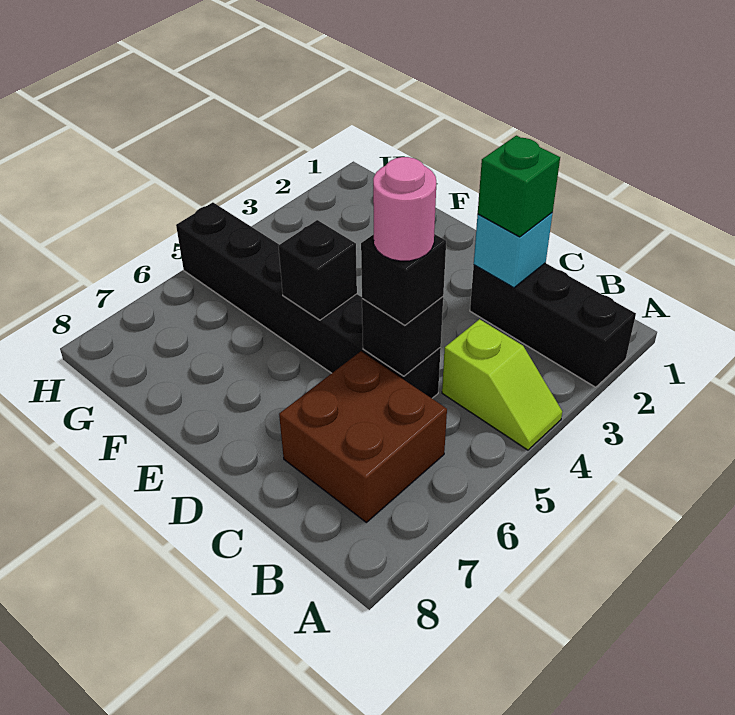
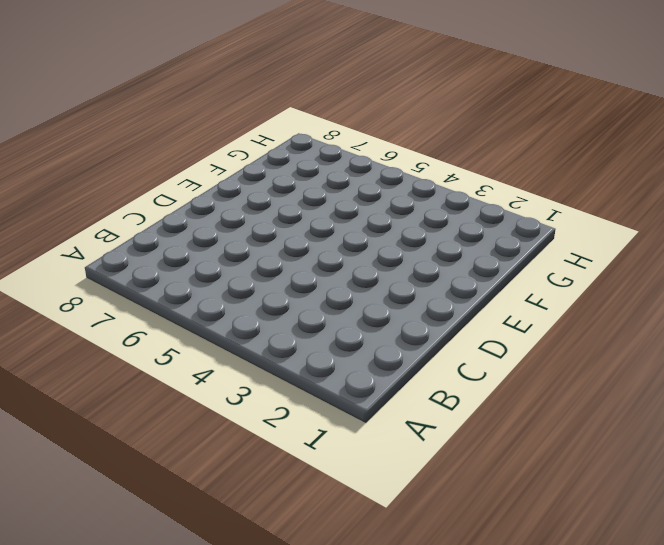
none -> black brick A2:C2 level 1
none -> lime slope A4:B4 level 1 top B

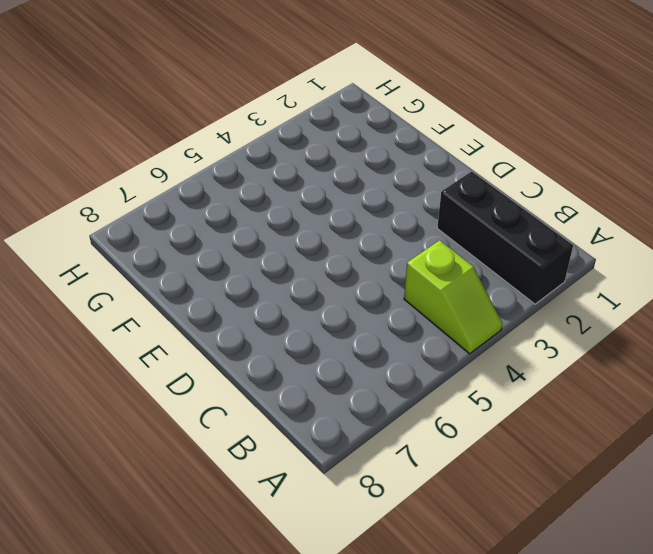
none -> brown brick B6:C7 level 1
none -> black brick C5:H5 level 1

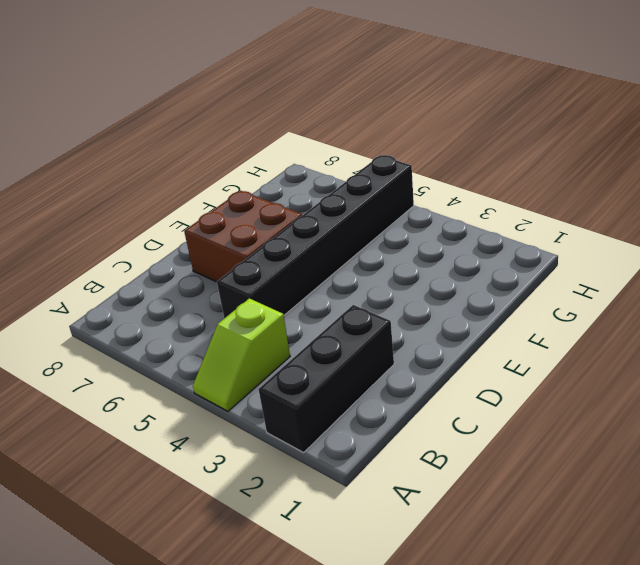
brown brick D6:E7 level 1 -> brown brick B6:C7 level 1
none -> cyan brick C2 level 2
none -> black brick C5 level 2

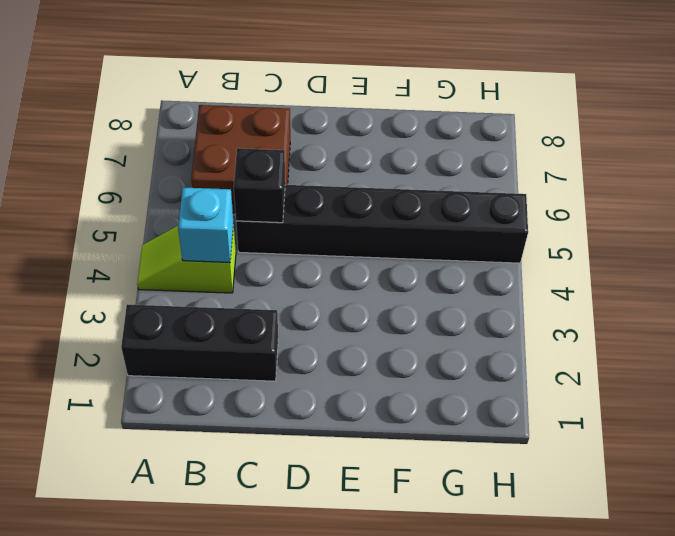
cyan brick B4 level 2 -> cyan brick C2 level 2
none -> black brick E5 level 2
none -> green brick C2 level 3

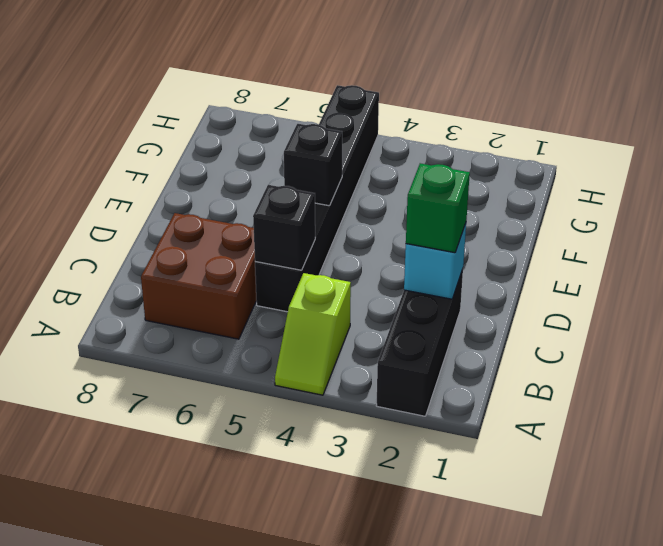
none -> black brick C5 level 3
none -> pink round brick C5 level 4

